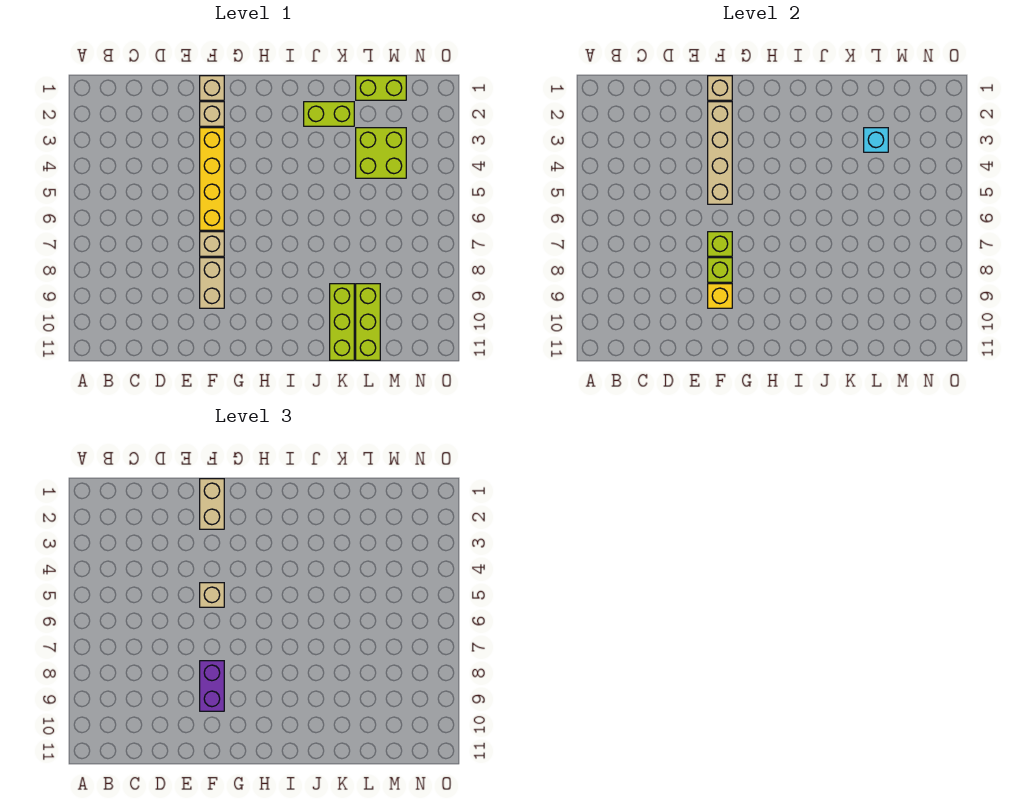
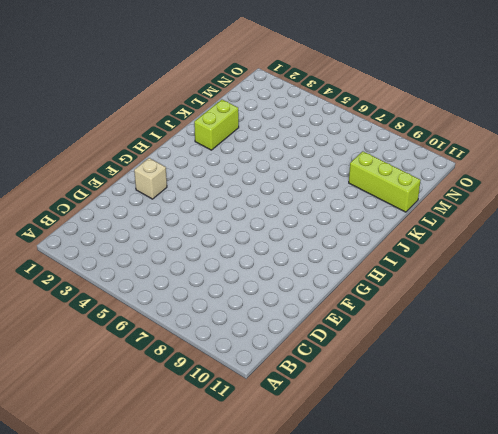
none -> tan brick F1 level 1
none -> yellow brick F3:F6 level 1
none -> tan brick F7 level 1

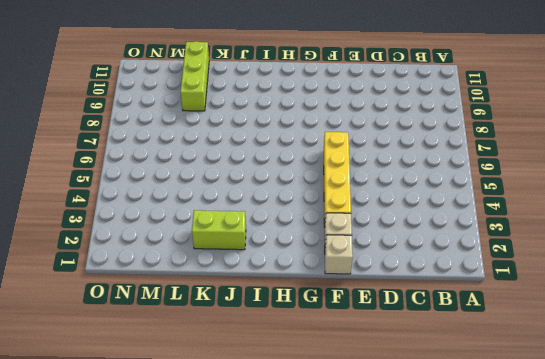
none -> tan brick F7 level 1
none -> tan brick F8:F9 level 1
none -> lime brick K9:K11 level 1

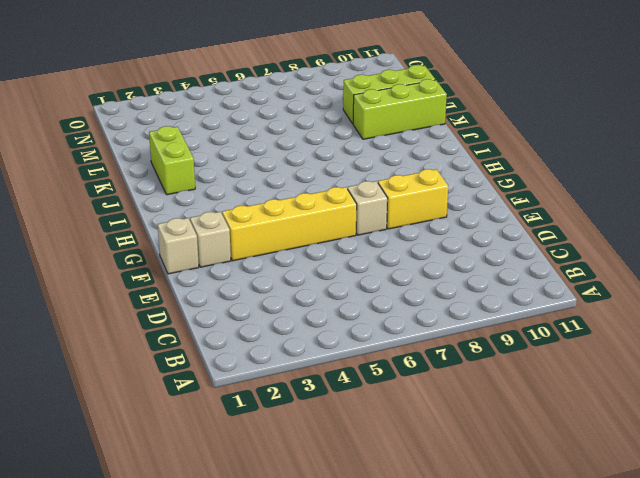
yellow brick F8:F9 level 1 -> tan brick F8:F9 level 1
none -> lime brick L1:M1 level 1
none -> lime brick L3:M4 level 1
none -> tan brick F1 level 2

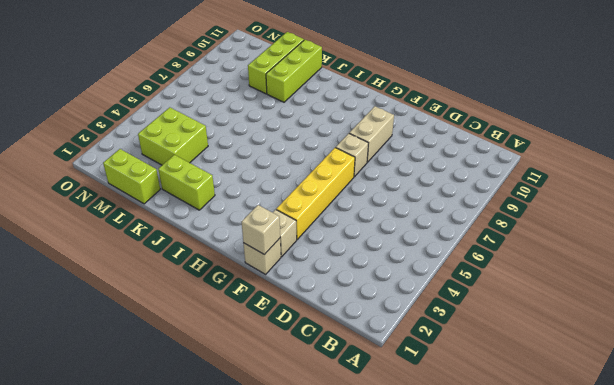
none -> tan brick F2:F5 level 2
none -> lime brick F7 level 2
none -> lime brick F8 level 2

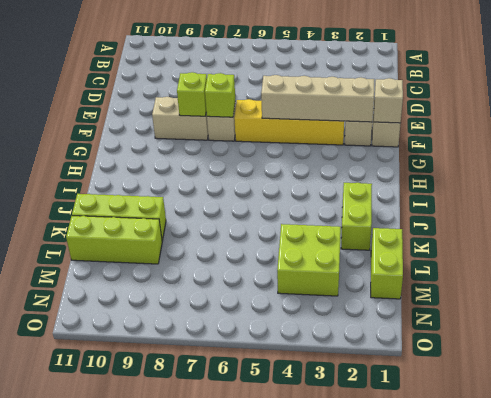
none -> yellow brick F9 level 2
none -> cyan brick L3 level 2
none -> tan brick F1:F2 level 3

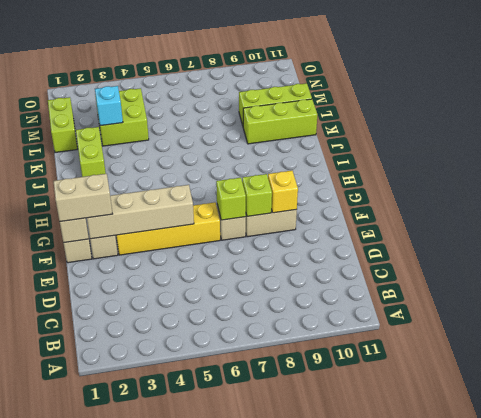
none -> tan brick F5 level 3
none -> purple brick F8:F9 level 3

